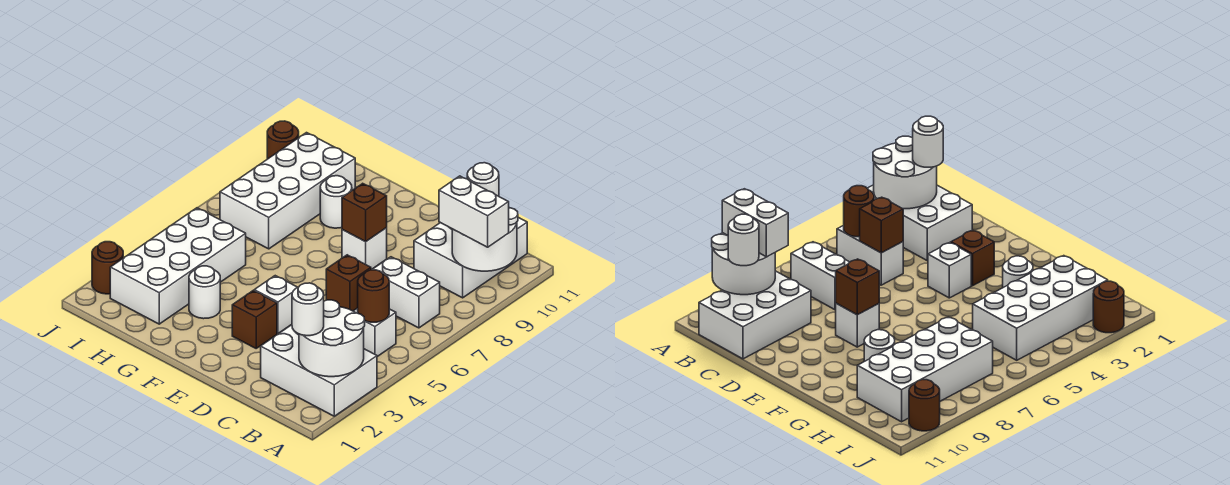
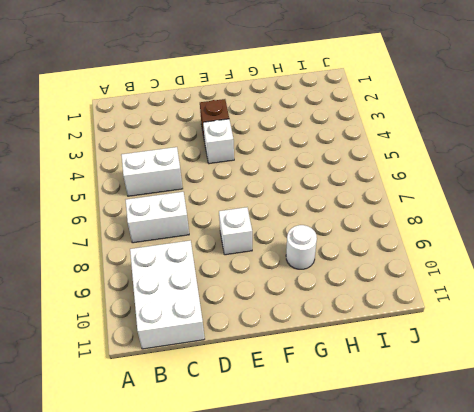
none -> white brick A2:C3 level 1
none -> white round brick G3 level 1
none -> white brick H2:I5 level 1

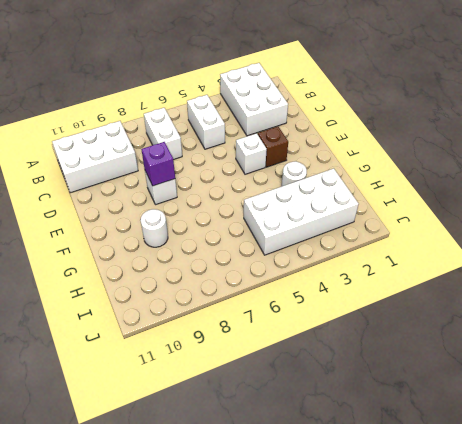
purple brick E8 level 2 -> brown brick E8 level 2
none -> white brick H7:I10 level 1
none -> brown round brick J2 level 1
none -> brown round brick J10 level 1

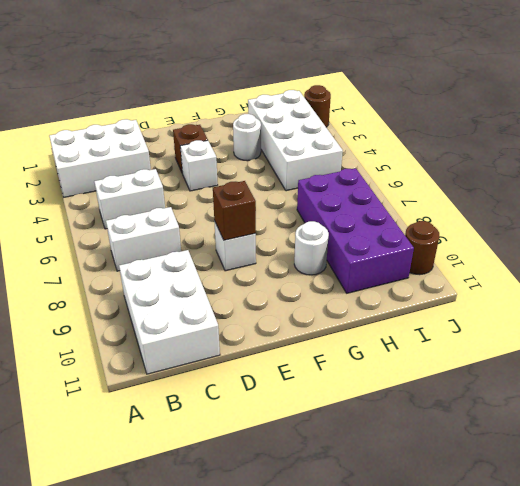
purple brick H7:I10 level 1 -> white brick H7:I10 level 1
none -> white round brick A2:B3 level 2
none -> white round brick A9:B10 level 2
none -> brown round brick B5 level 2

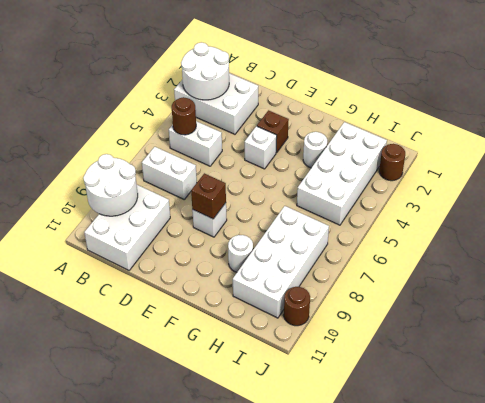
none -> brown brick C5 level 2
none -> white brick A9:B9 level 3
none -> white round brick B2 level 3

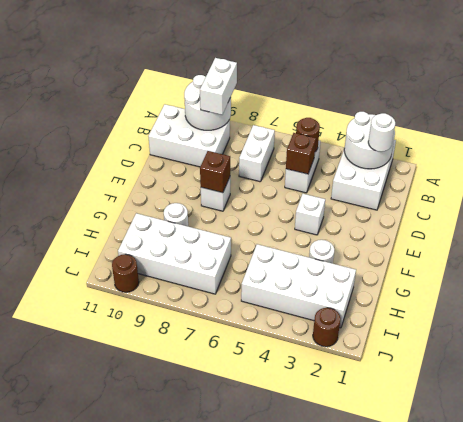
none -> brown brick E3 level 1
none -> white round brick B10 level 3

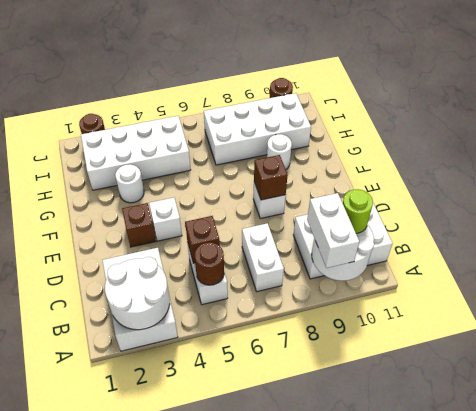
lime round brick B10 level 3 -> white round brick B10 level 3
none -> white round brick B2 level 3

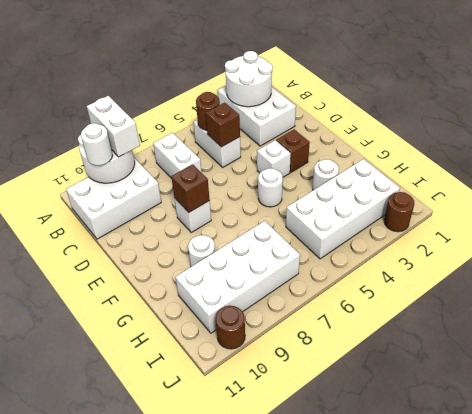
white round brick F5 level 1 -> white round brick B2 level 3

